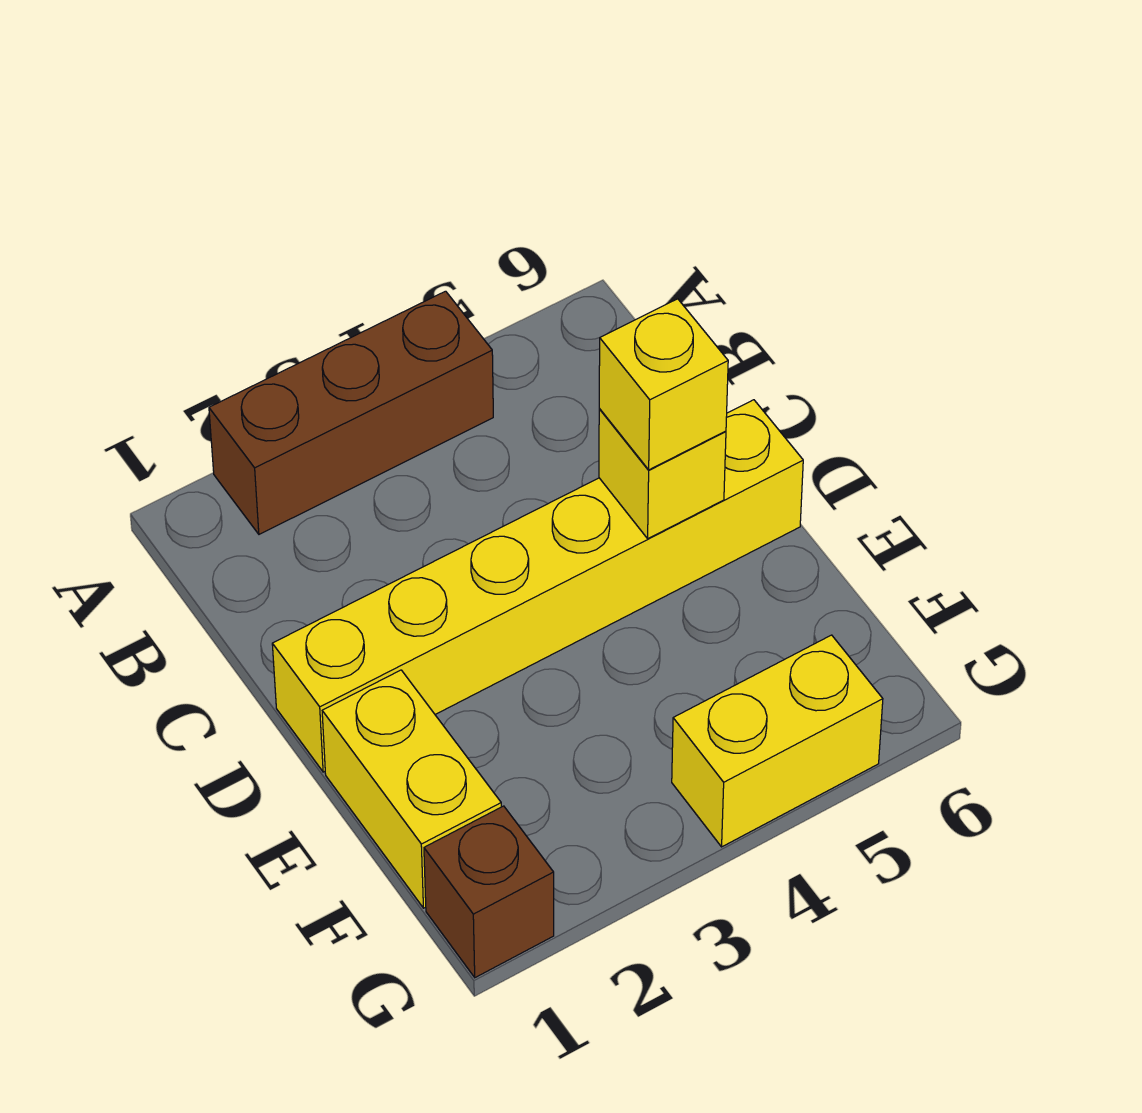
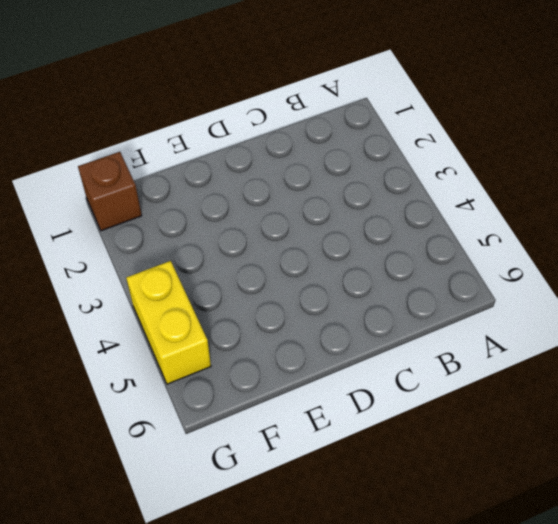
none -> brown brick A2:A4 level 1
none -> yellow brick D1:D6 level 1

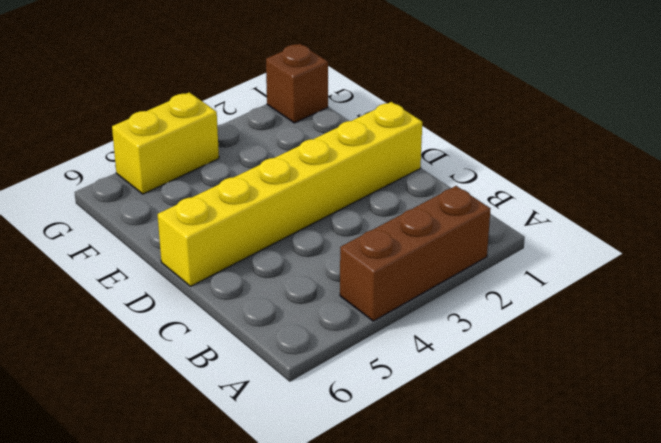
none -> yellow brick E1:F1 level 1
none -> yellow brick D5 level 2

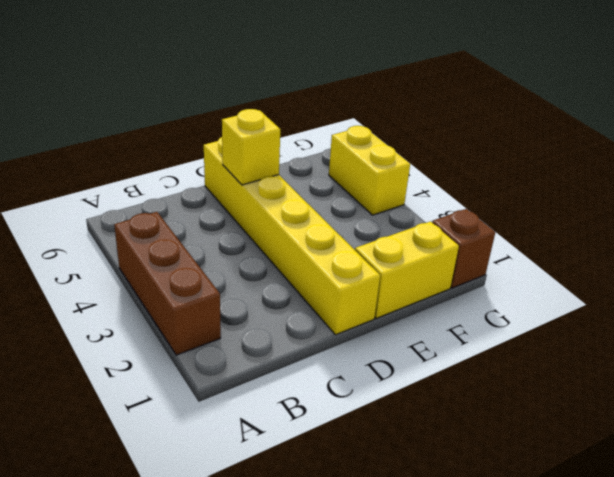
none -> yellow brick D5 level 3

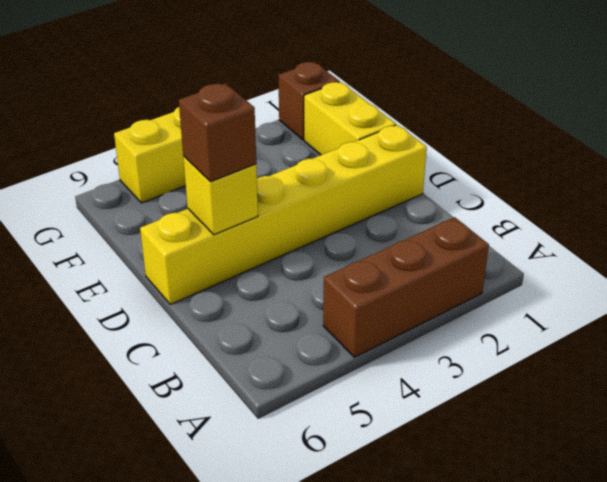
brown brick D5 level 3 -> yellow brick D5 level 3

